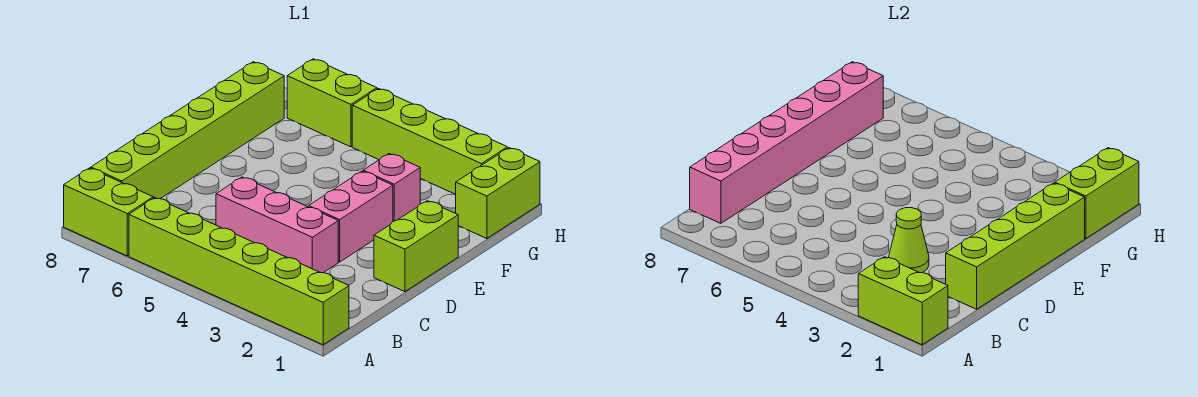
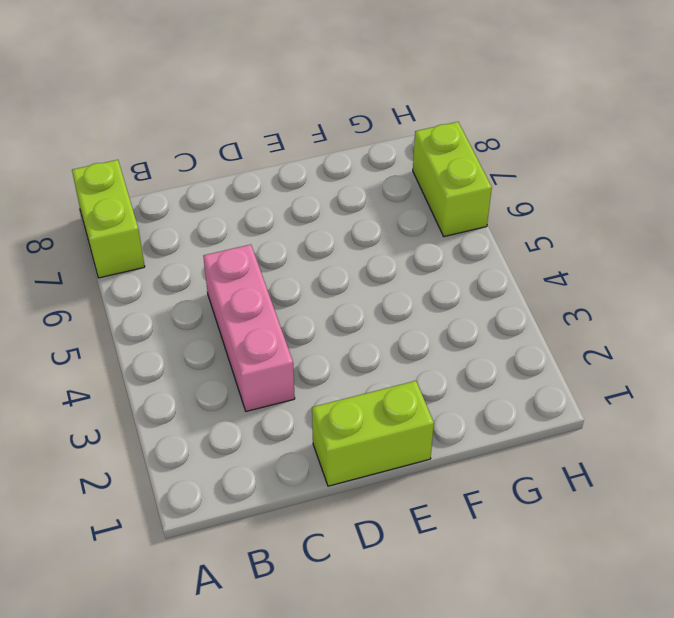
none -> lime brick A1:A6 level 1
none -> lime brick B8:G8 level 1
none -> pink brick D3:E3 level 1

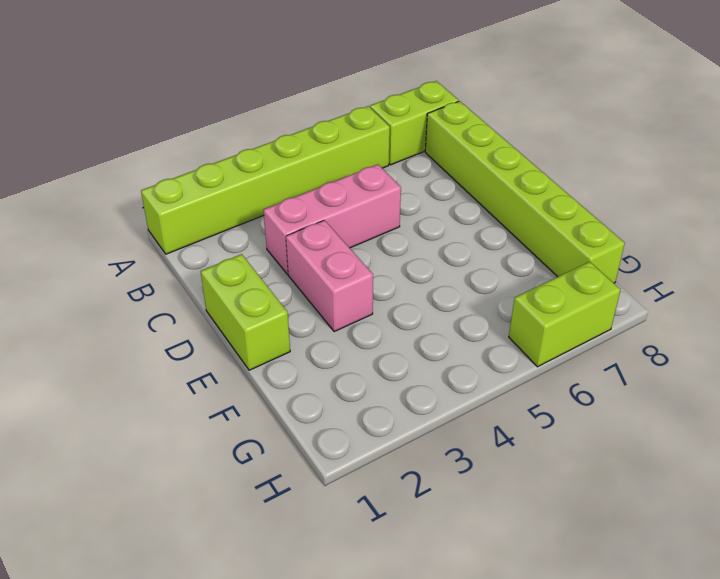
none -> pink brick F3 level 1
none -> lime brick G1:H1 level 1
none -> lime brick H2:H5 level 1

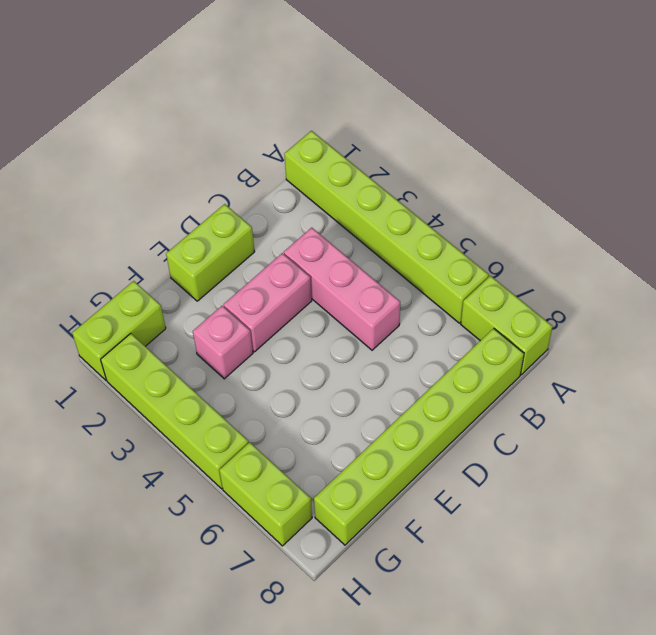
none -> lime brick A1:A2 level 2
none -> pink brick B8:G8 level 2
none -> lime brick C1:F1 level 2

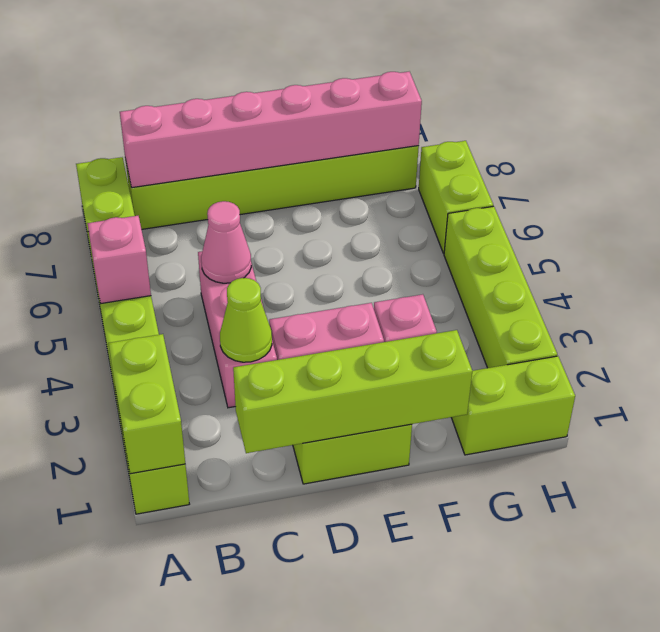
pink brick A5 level 2 -> none
pink cone C5 level 2 -> none
none -> lime brick G1:H1 level 2

